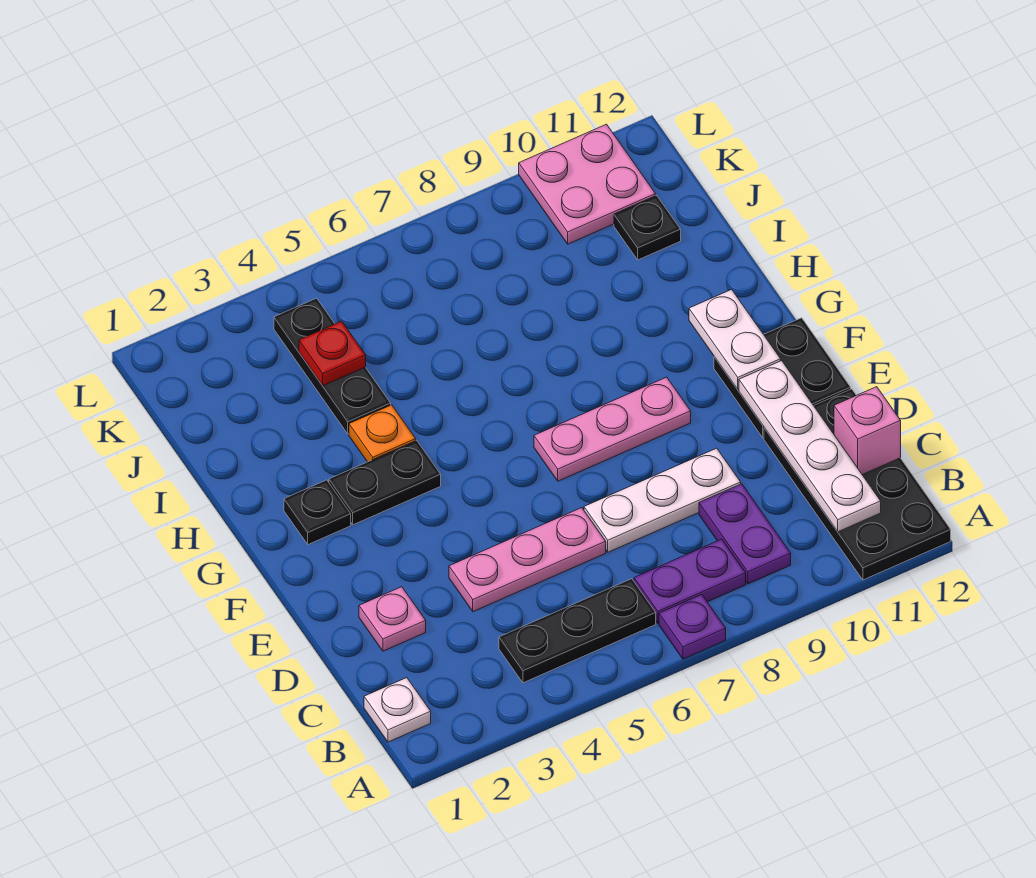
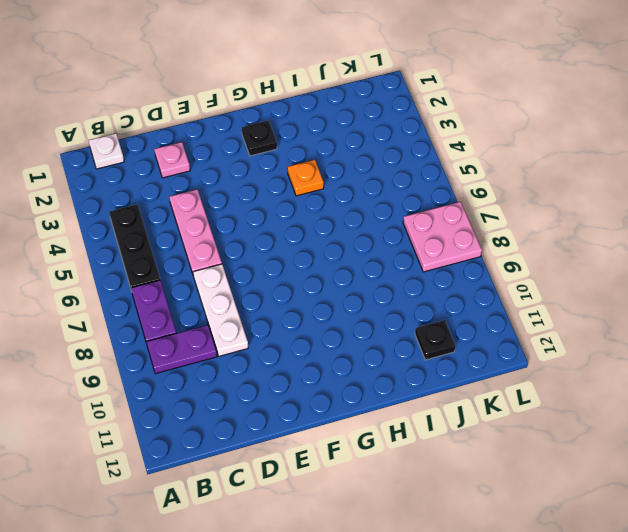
pink plate K7:L8 level 1 -> pink plate K10:L11 level 1
none -> purple plate A7 level 1
none -> black plate A11:D12 level 1
none -> black plate E11:F12 level 1

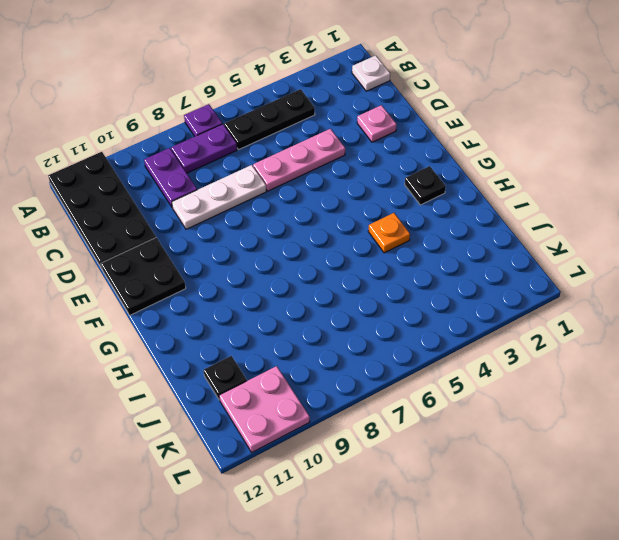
none -> pink plate F7:F9 level 1
none -> black plate G3:G4 level 1
none -> black plate I4:K4 level 1

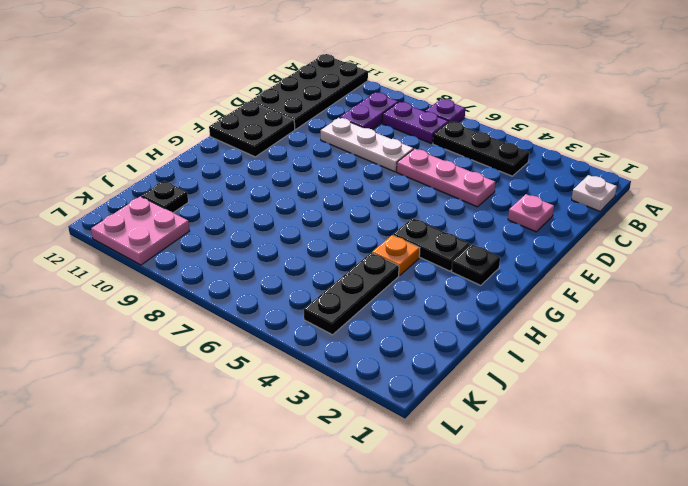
none -> pink plate F7:F9 level 1
none -> white plate B11:E11 level 2
none -> pink brick C12 level 2

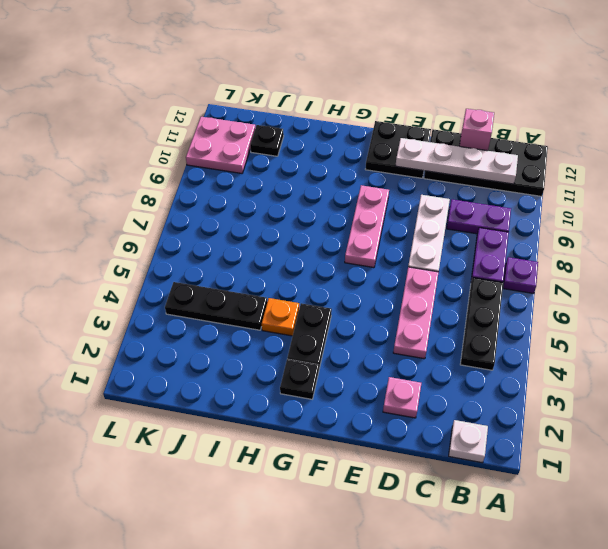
none -> white plate F11:G11 level 2
none -> red plate J4 level 2

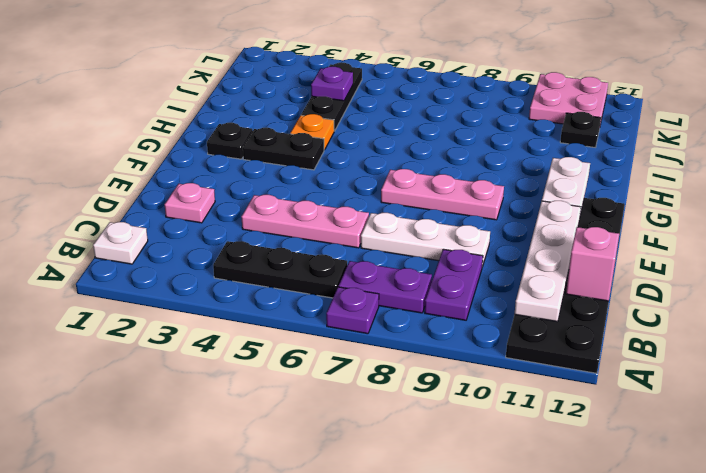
purple plate J4 level 2 -> red plate J4 level 2

